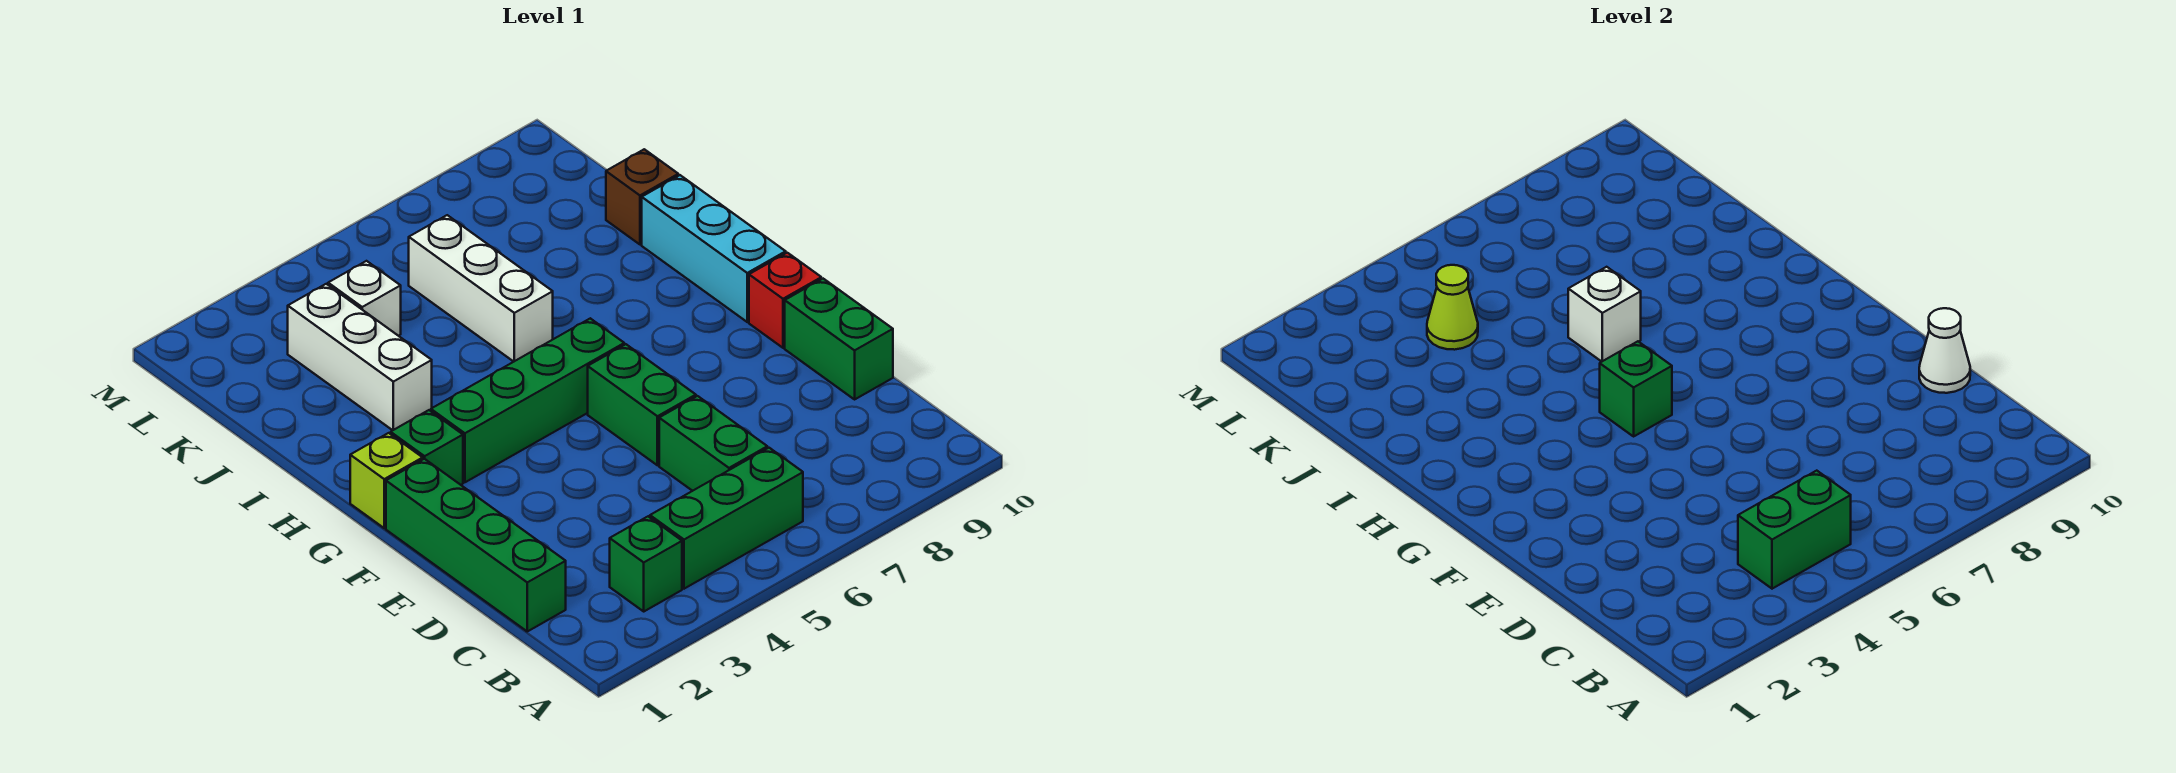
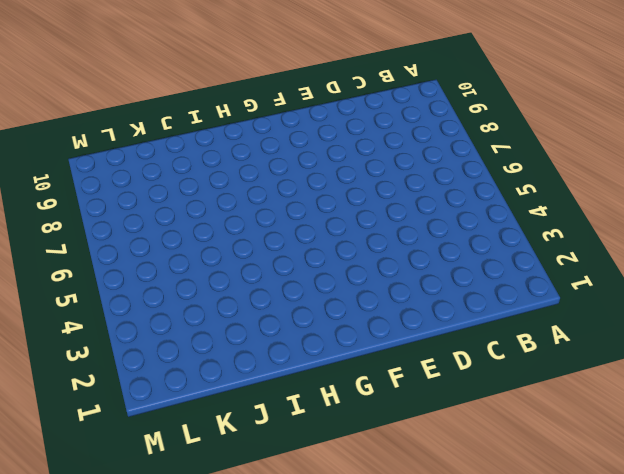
none -> green brick B3 level 1
none -> green brick B4:B6 level 1
none -> green brick C1:F1 level 1

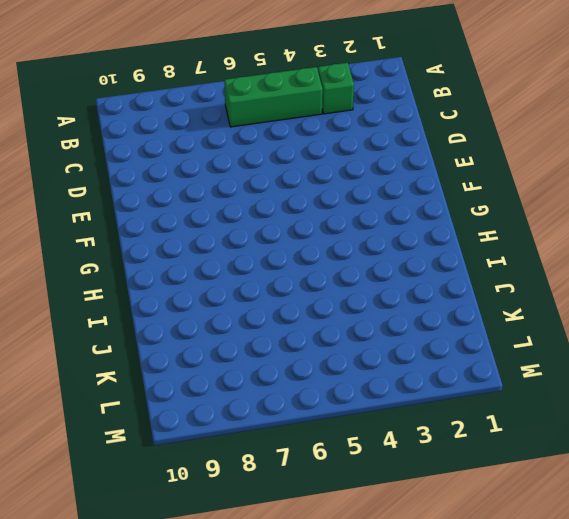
none -> green brick C1:F1 level 1
none -> green brick C6:D6 level 1
none -> green brick D10:E10 level 1

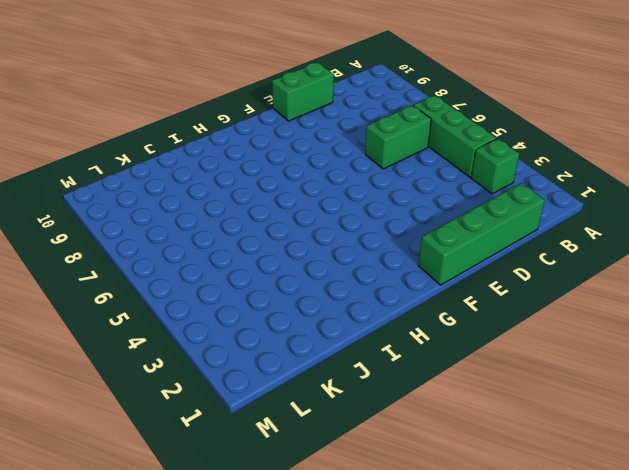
none -> green brick E6:F6 level 1
none -> red brick F10 level 1
none -> lime brick G1 level 1

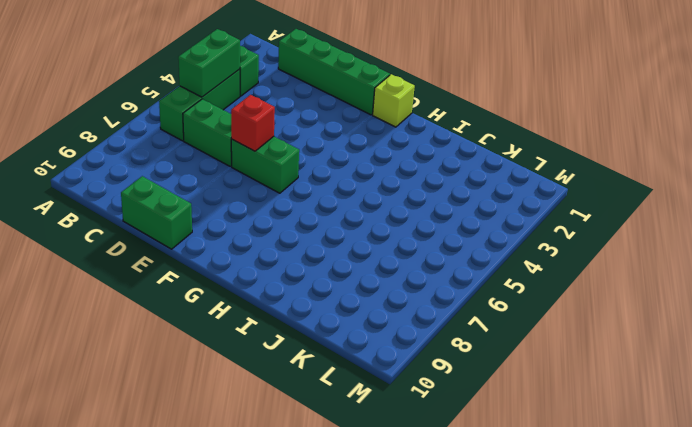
red brick E6 level 2 -> red brick F10 level 1
none -> green brick G2 level 1
none -> green brick G3:G6 level 1
none -> cyan brick G10:I10 level 1

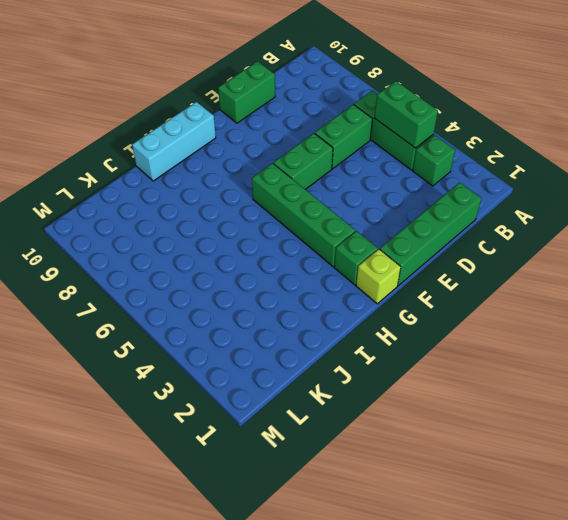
none -> red brick F10 level 1
none -> white brick I3:K3 level 1
none -> white brick I6:K6 level 1

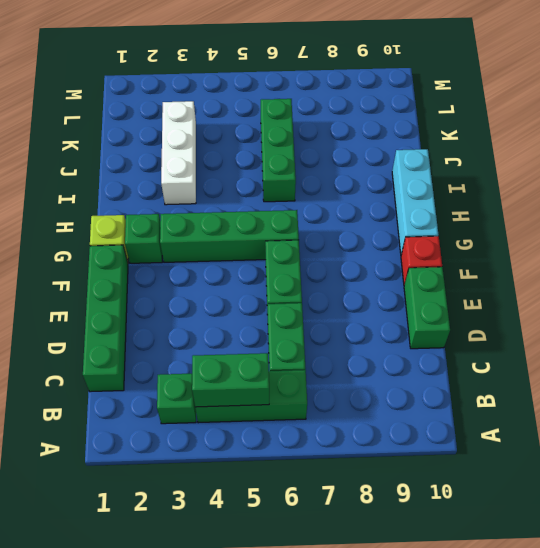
green brick I6:K6 level 1 -> white brick I6:K6 level 1
none -> brown brick J10 level 1
none -> white brick K4 level 1
none -> white cone D10 level 2

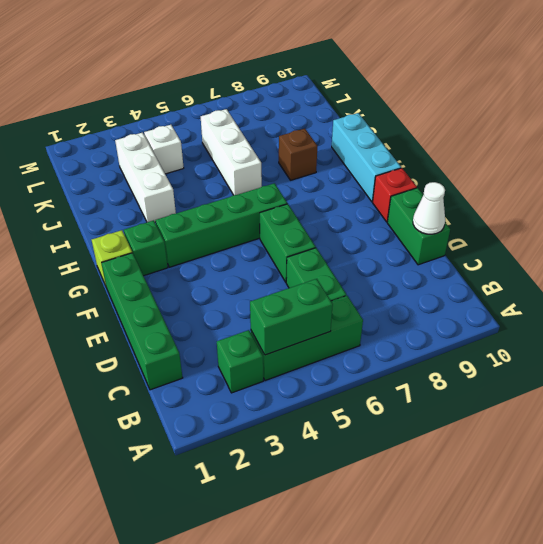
brown brick I8 level 1 -> brown brick J10 level 1
none -> green brick G5 level 2
none -> white brick I6 level 2
none -> lime cone K4 level 2

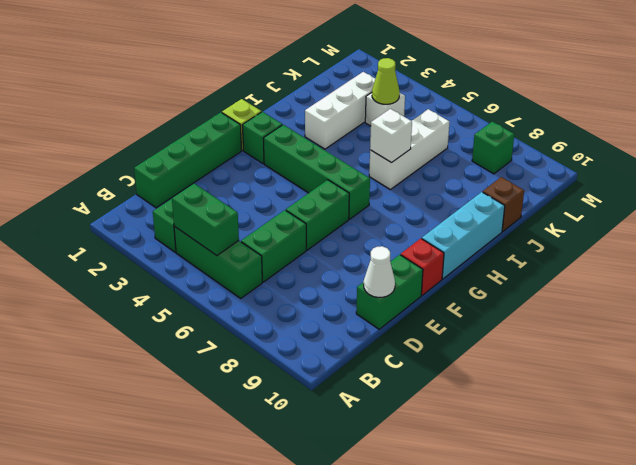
green brick L8 level 1 -> green brick G5 level 2

